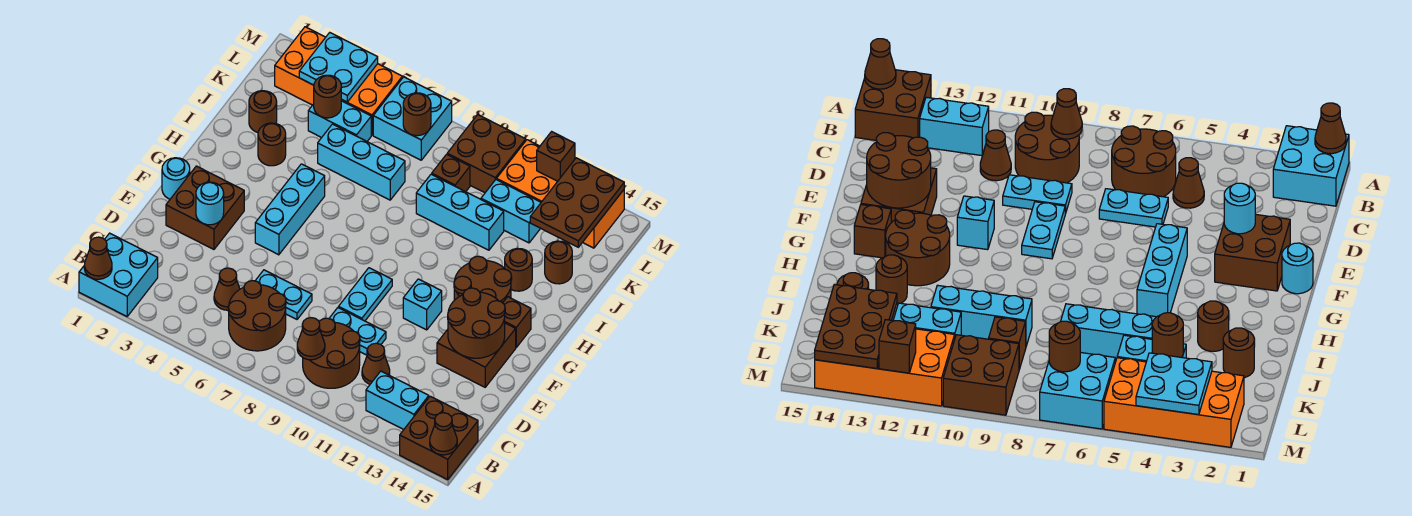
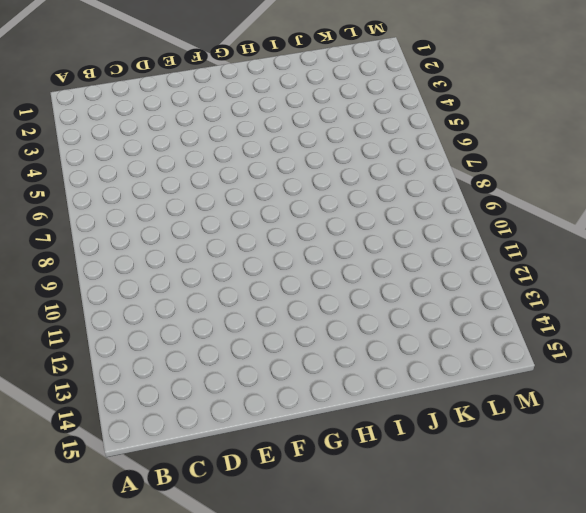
none -> cyan brick A1:B2 level 1
none -> brown brick A14:B15 level 1
none -> brown round brick B6:C7 level 1
none -> brown round brick B9:C10 level 1

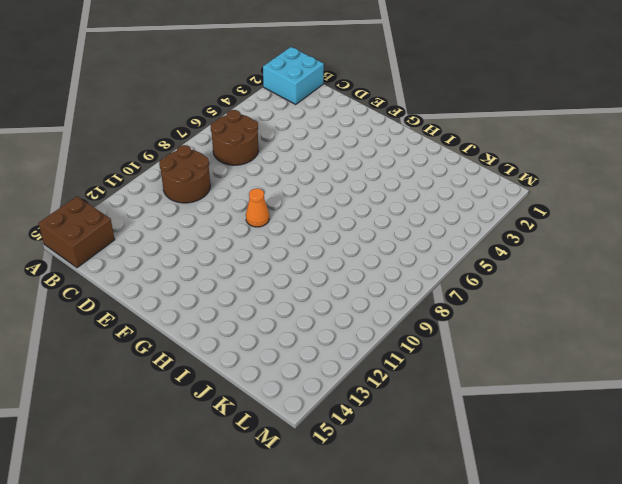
orange cone F9 level 1 -> cyan plate E9:F9 level 1
none -> cyan brick B12:B13 level 1
none -> brown cone C5 level 1
none -> brown cone C11 level 1
none -> cyan plate D6:D7 level 1

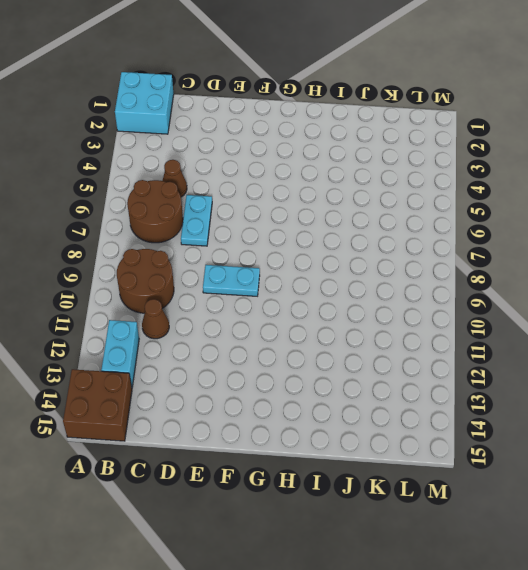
none -> cyan plate D9:D10 level 1
none -> brown brick E2:F3 level 1
none -> brown brick E13:F14 level 1
none -> cyan round brick F1 level 1

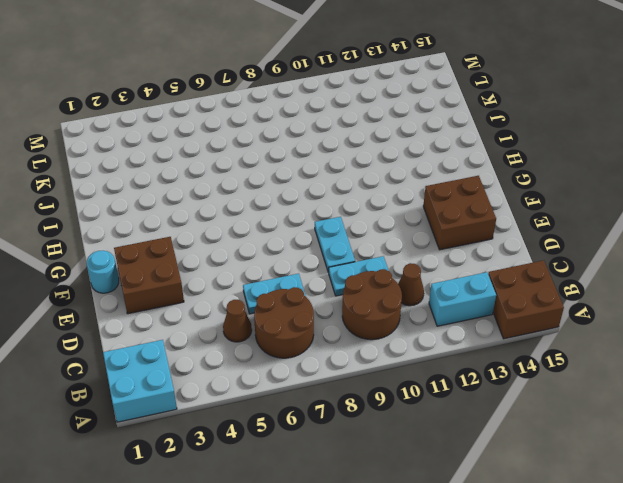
none -> cyan brick F5:H5 level 1
none -> cyan brick F11 level 1
none -> brown round brick G12:H13 level 1
none -> brown brick G14 level 1

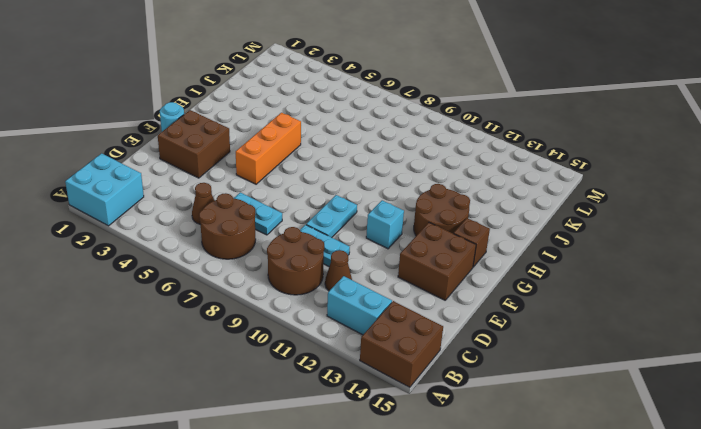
orange brick F5:H5 level 1 -> cyan brick F5:H5 level 1
none -> brown round brick I3 level 1
none -> brown round brick I13 level 1
none -> brown round brick J2 level 1
none -> cyan brick J5:J7 level 1

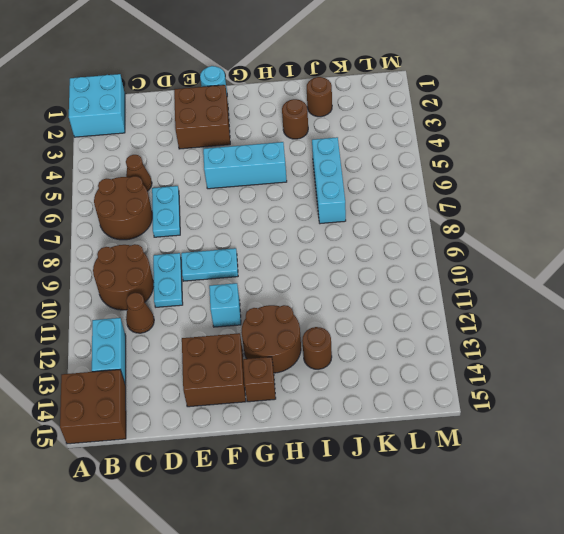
none -> cyan brick J9:J11 level 1
none -> brown round brick J14 level 1
none -> cyan brick K4:K5 level 1
none -> brown brick K9 level 1

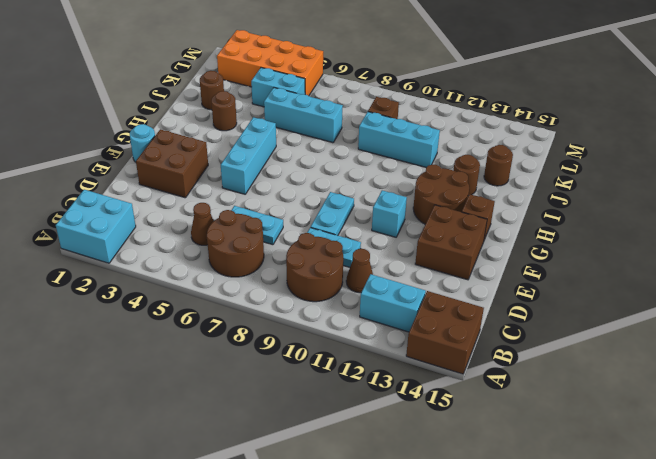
none -> cyan brick K11:K12 level 1
none -> cyan brick L6:M7 level 1
none -> brown brick L9:M10 level 1
none -> orange brick L11:M14 level 1

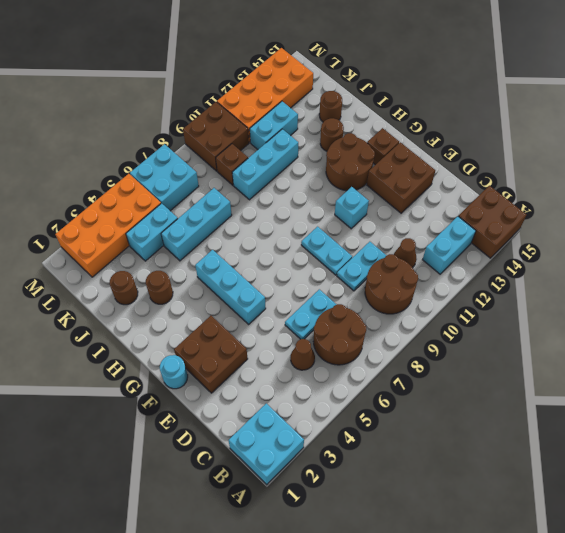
none -> brown cone A1 level 2
none -> brown cone A15 level 2
none -> brown cone B9 level 2
none -> cyan round brick E3 level 2

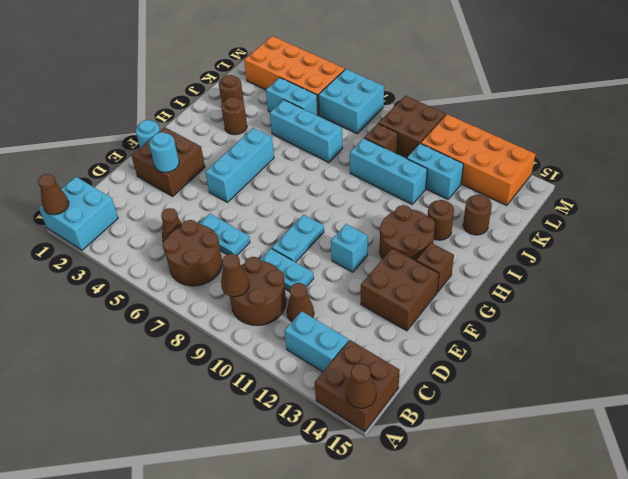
none -> brown round brick E13:F14 level 2
none -> brown round brick K4 level 2
none -> brown plate K13:M14 level 2
none -> cyan plate L3:M4 level 2

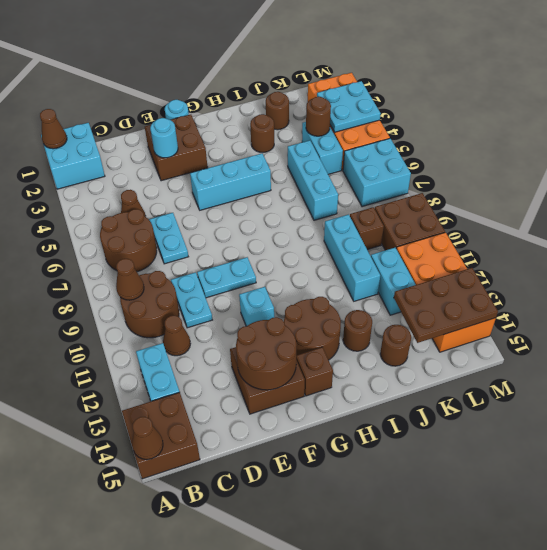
none -> brown round brick L7 level 2
none -> brown brick M12 level 2

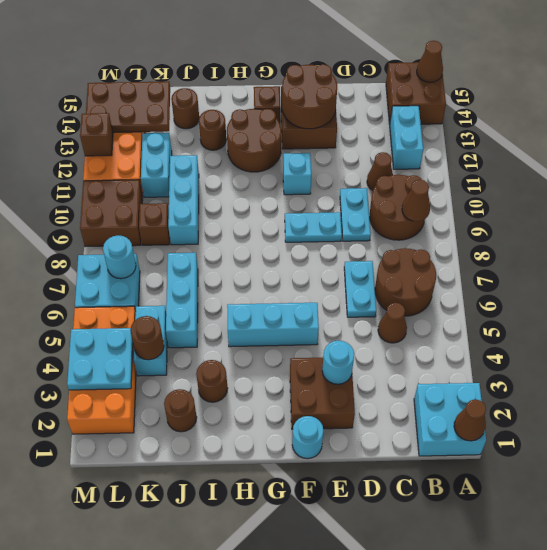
cyan round brick L7 level 2 -> brown round brick L7 level 2

